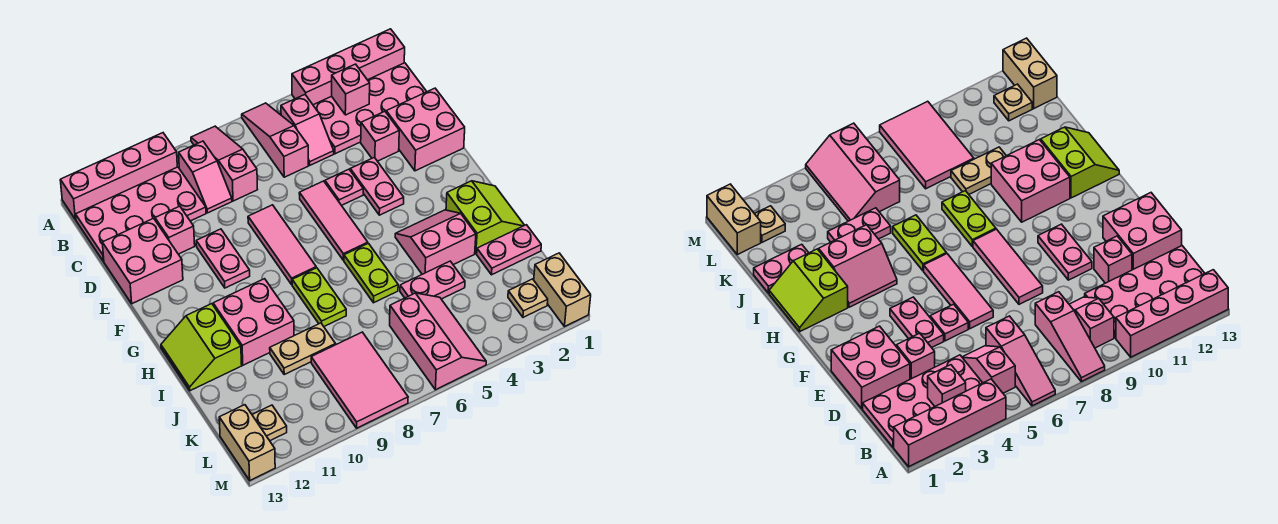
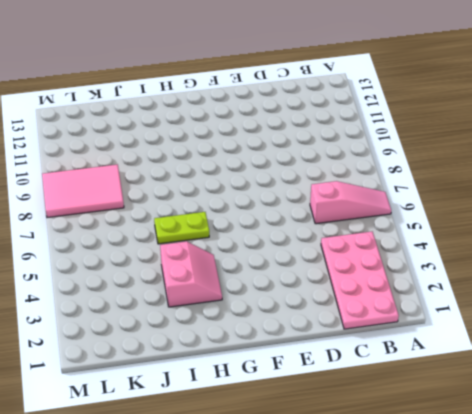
none -> pink brick A1:A4 level 1
none -> pink slope A8:C8 level 1 top C
none -> pink brick A10:A13 level 1
none -> pink slope B5:C5 level 1 top B

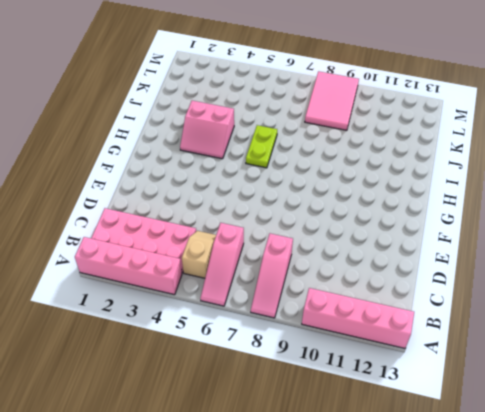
tan slope B5:C5 level 1 top B -> pink slope B5:C5 level 1 top B
none -> pink slope B9:C9 level 1 top B
none -> pink plate B10:C13 level 1
none -> pink brick D1:E2 level 1
none -> pink brick D3 level 1

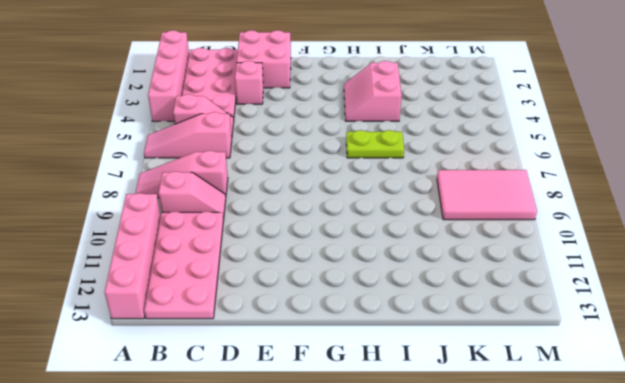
none -> pink brick D11 level 1
none -> pink brick D12:E13 level 1
none -> pink plate E4:F4 level 1
none -> pink plate E5 level 1

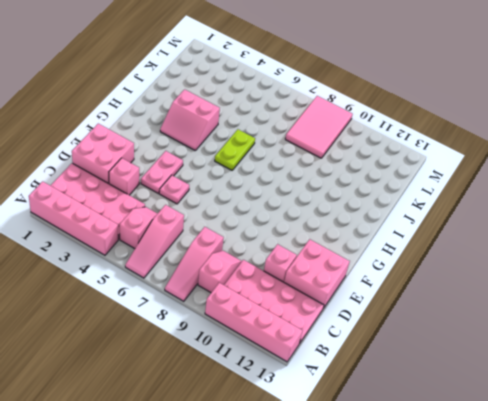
none -> pink tile E6:G6 level 1
none -> pink tile E8:G8 level 1
none -> pink plate E10:F10 level 1
none -> lime slope H1:I2 level 1 top 2

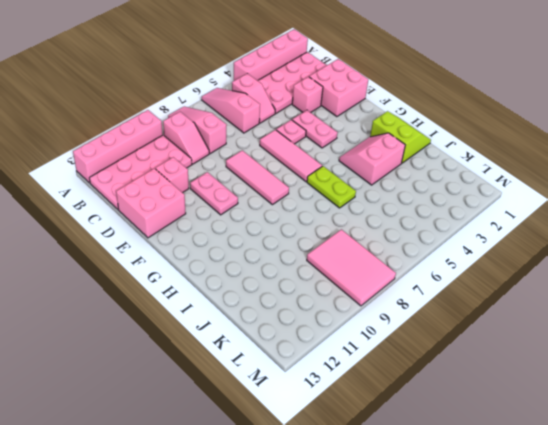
none -> lime plate H8:I8 level 1
none -> pink brick H10:I11 level 1
none -> lime slope H12:I13 level 1 top 12
none -> pink plate J1:J2 level 1

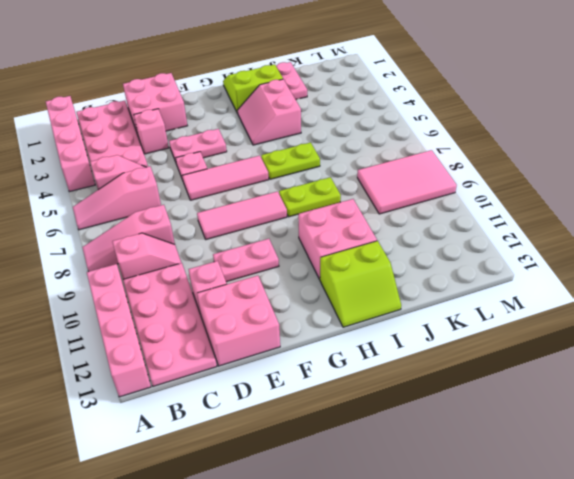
none -> pink plate J4:J5 level 1
none -> tan plate J9:J10 level 1
none -> pink slope K5:M6 level 1 top 6
none -> tan brick L1:M1 level 1

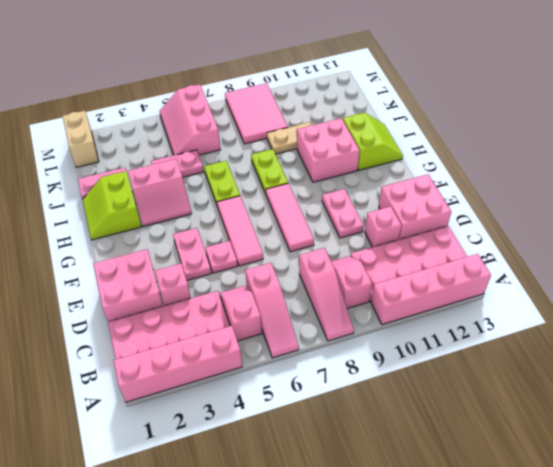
none -> tan plate L2 level 1
none -> tan plate L12 level 1
none -> tan brick L13:M13 level 1
none -> pink brick B3 level 2

